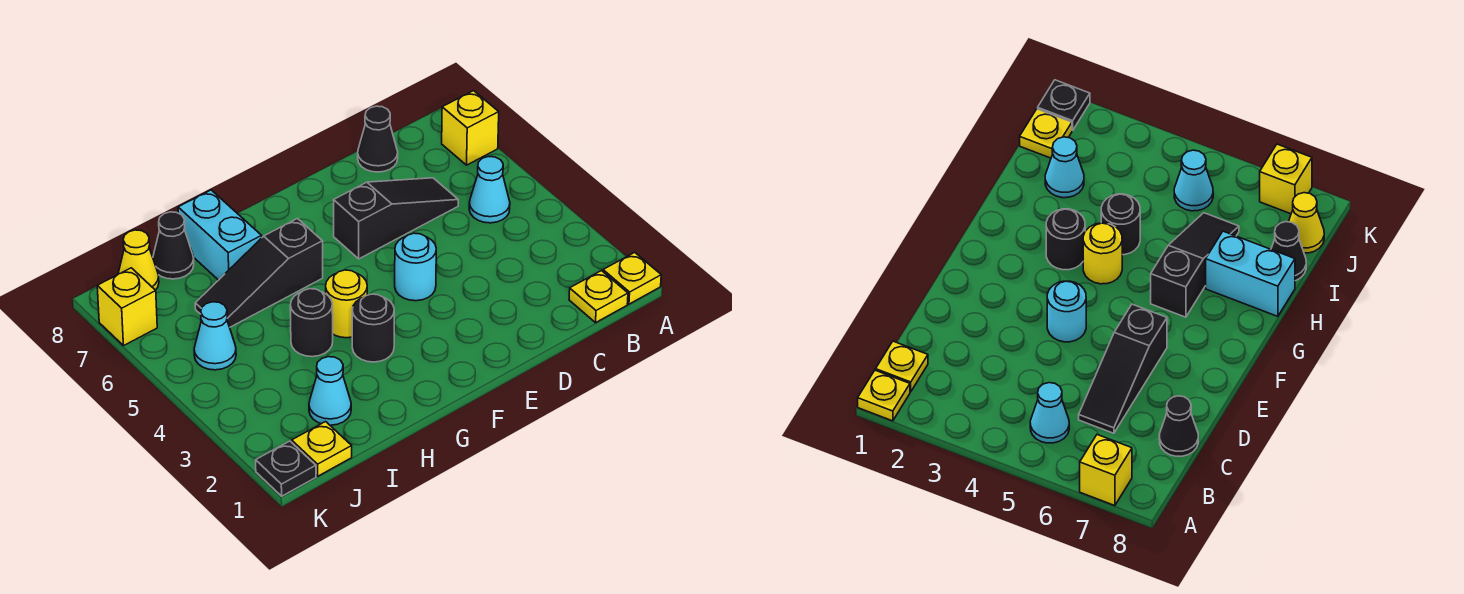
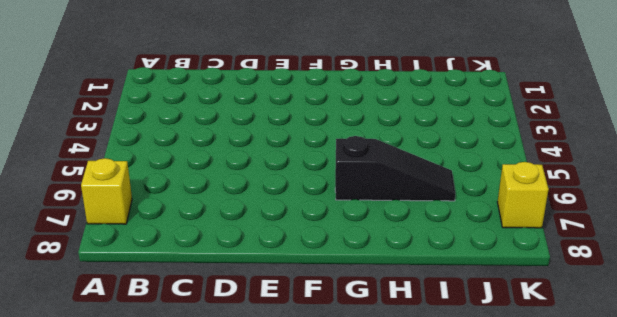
none -> yellow plate A1 level 1
none -> yellow plate B1 level 1
none -> cyan cone B5 level 1

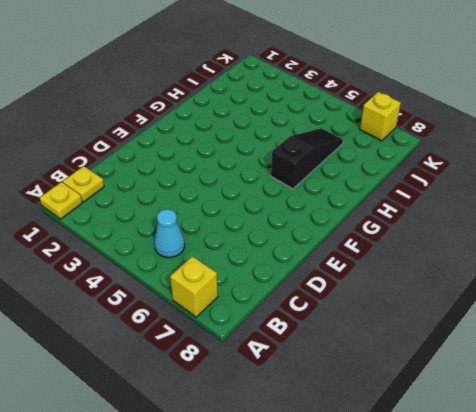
none -> black slope C6:E6 level 1 top E
none -> black cone C8 level 1
none -> cyan round brick E4 level 1

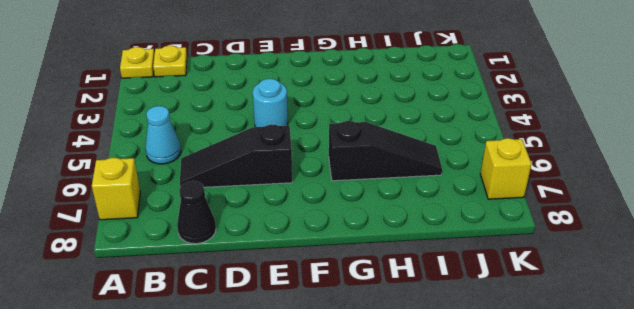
none -> black round brick G3 level 1
none -> yellow round brick G4 level 1
none -> black round brick H4 level 1

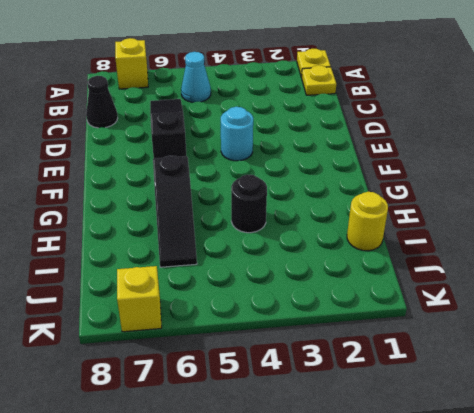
yellow round brick I1 level 1 -> yellow round brick G4 level 1
none -> black round brick G3 level 1
none -> cyan brick H7:H8 level 1
none -> cyan cone I2 level 1

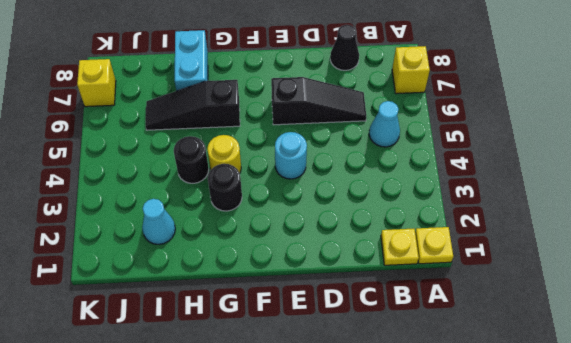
none -> black cone I8 level 1
none -> yellow plate J1 level 1
none -> cyan cone J5 level 1

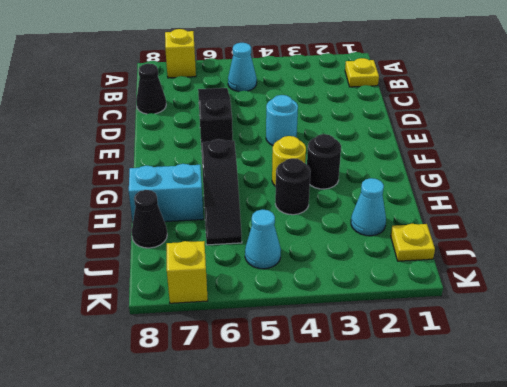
none -> yellow plate A1 level 1
none -> yellow cone J8 level 1
none -> black plate K1 level 1

